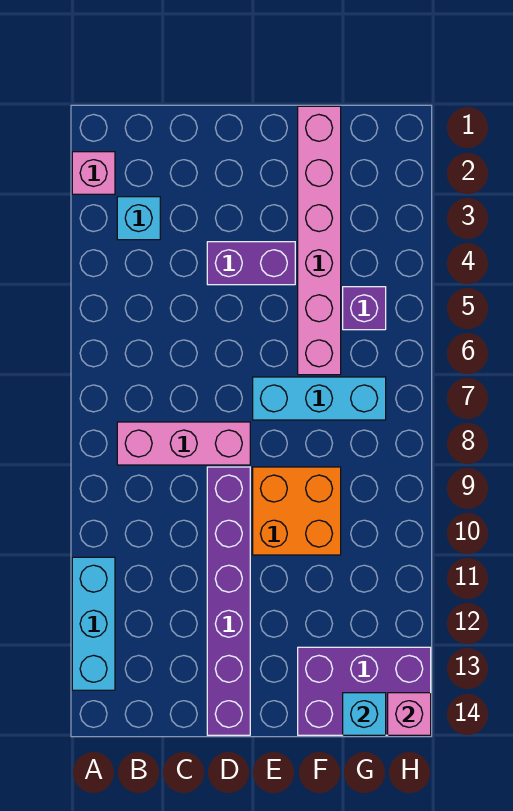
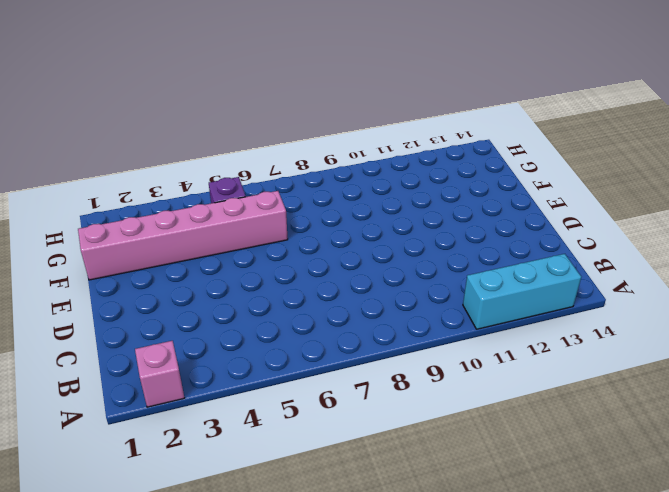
none -> cyan brick B3 level 1
none -> pink brick B8:D8 level 1
none -> purple brick D4:E4 level 1

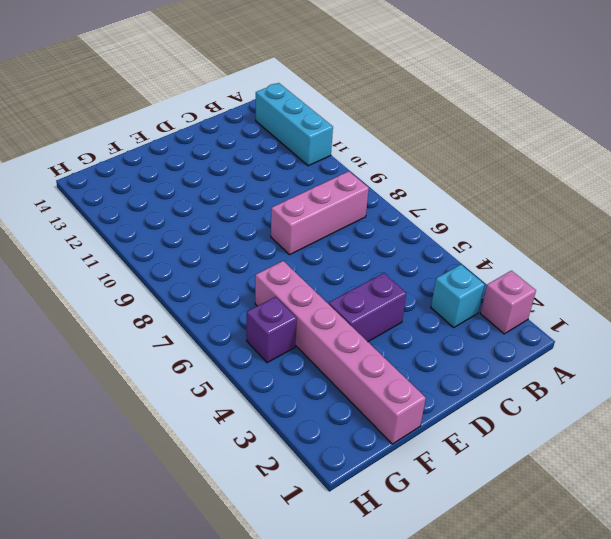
none -> purple brick D9:D14 level 1
none -> cyan brick E7:G7 level 1
none -> orange brick E9:F10 level 1

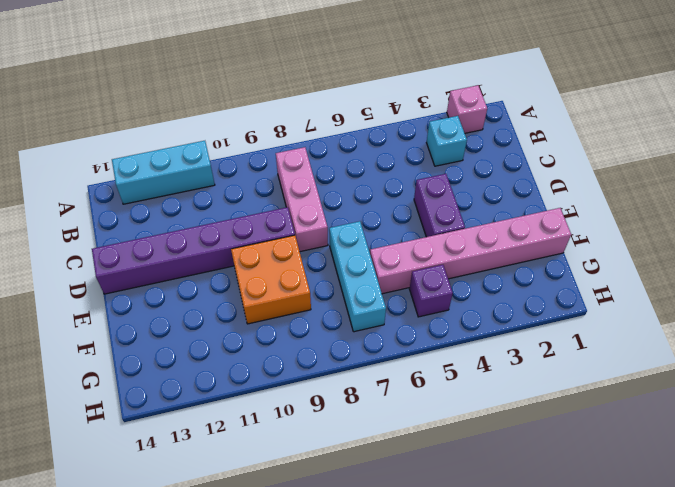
none -> purple brick F13:H14 level 1
none -> cyan brick G14 level 2
none -> pink brick H14 level 2

